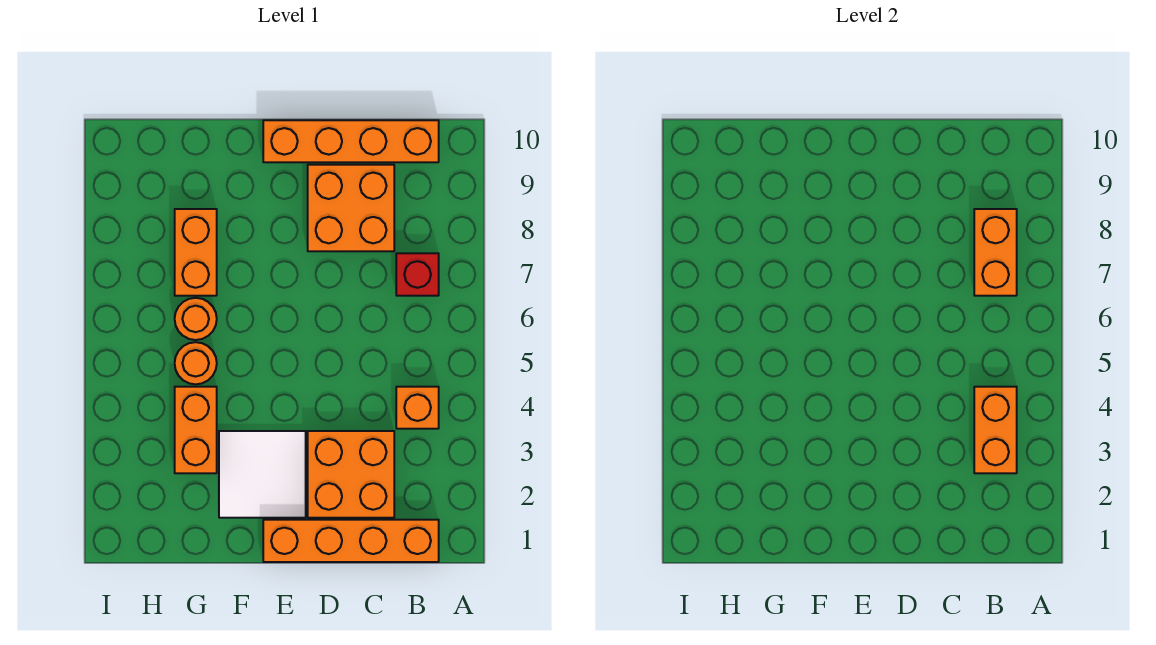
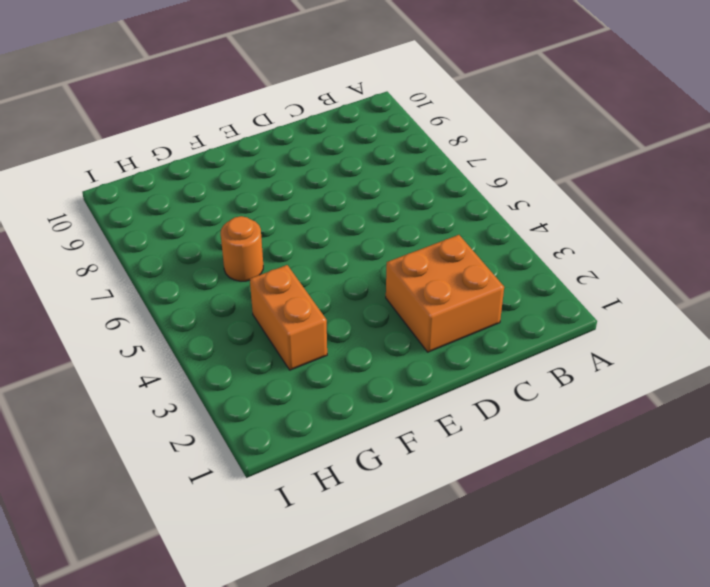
none -> orange brick B1:E1 level 1
none -> orange brick B4 level 1
none -> red brick B7 level 1

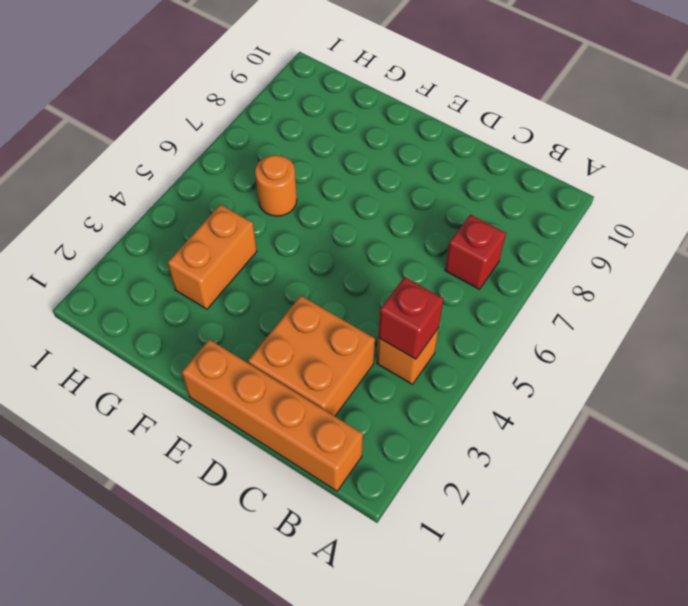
red brick B4 level 2 -> orange brick B3:B4 level 2
none -> orange brick B10:E10 level 1
none -> orange brick C8:D9 level 1
none -> white tile E2:F3 level 1

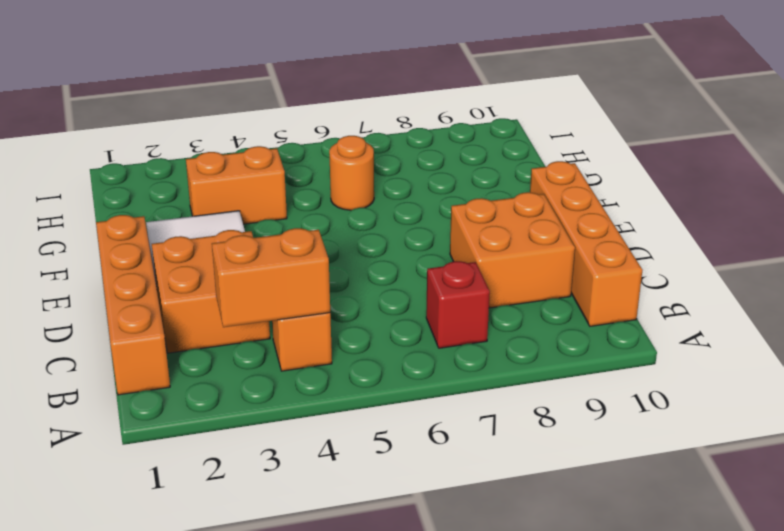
none -> orange round brick G5 level 1
none -> orange brick G7:G8 level 1
none -> orange brick B7:B8 level 2

